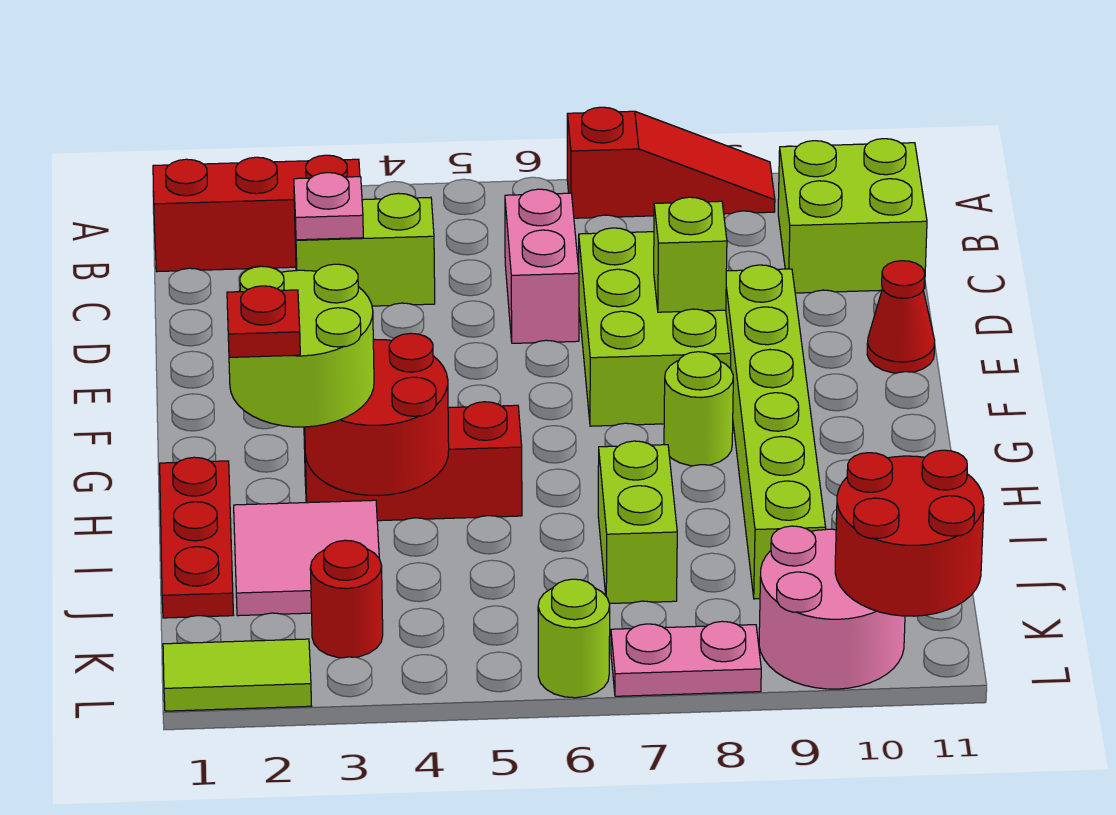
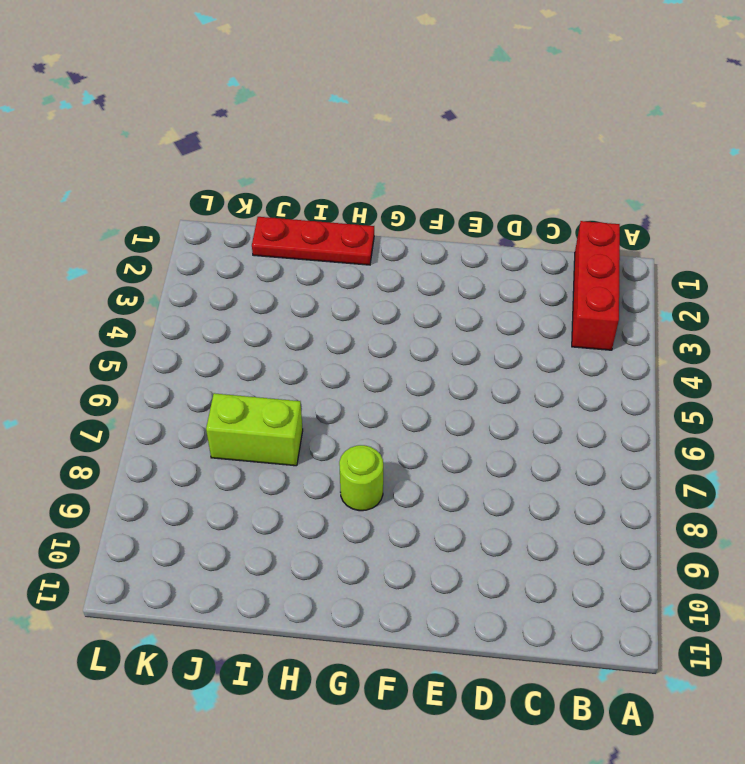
none -> red slope A7:A9 level 1 top 7
none -> lime brick B10:C11 level 1
none -> lime brick C3:C4 level 1

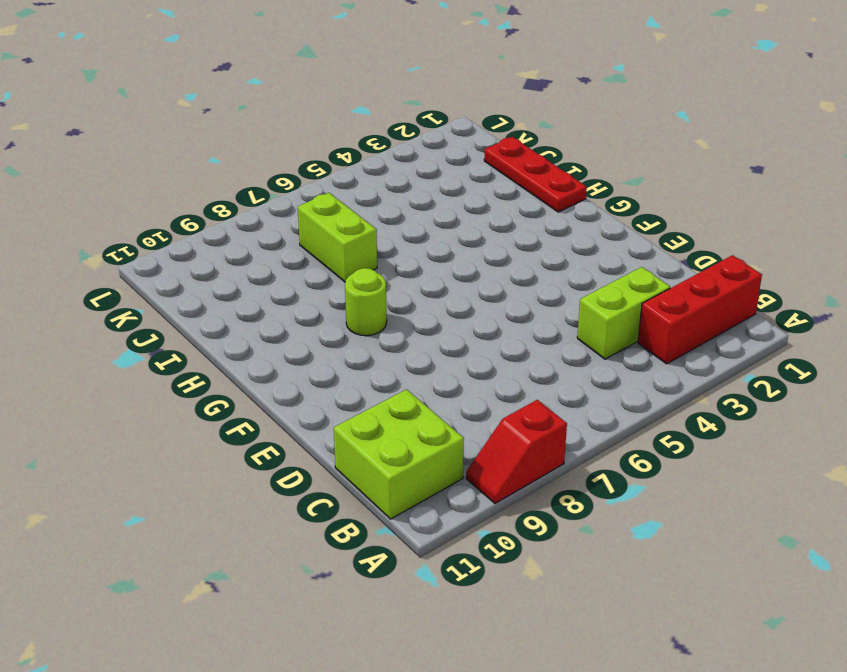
red slope A8:A9 level 1 top 8 -> red slope A7:A9 level 1 top 7
none -> pink brick C6:D6 level 1
none -> lime brick D7:F8 level 1
none -> lime brick E9:J9 level 1

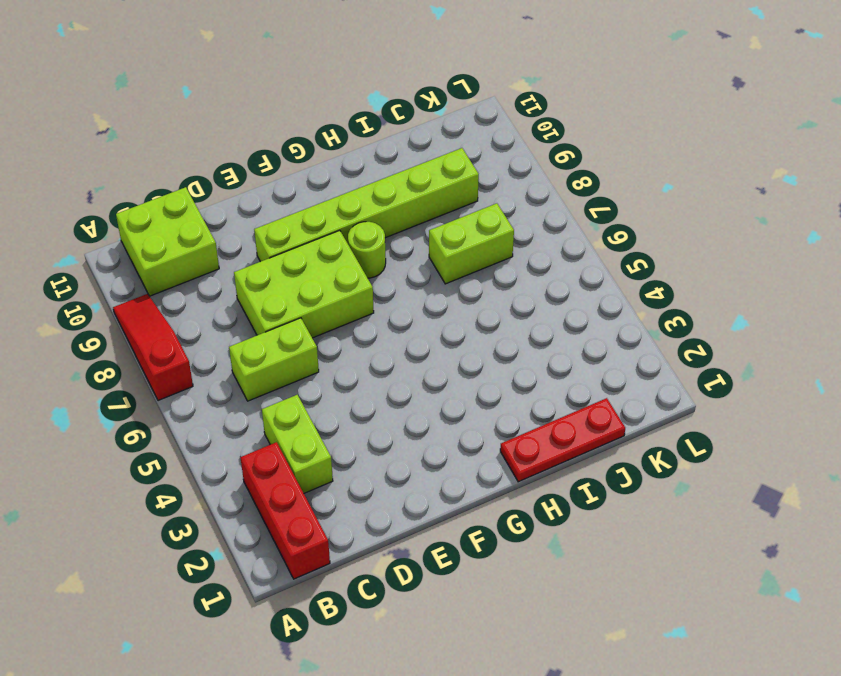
lime brick C6:D6 level 1 -> pink brick C6:D6 level 1
none -> red cone E11 level 1
none -> red brick H3:H5 level 1
none -> pink tile I2:J3 level 1

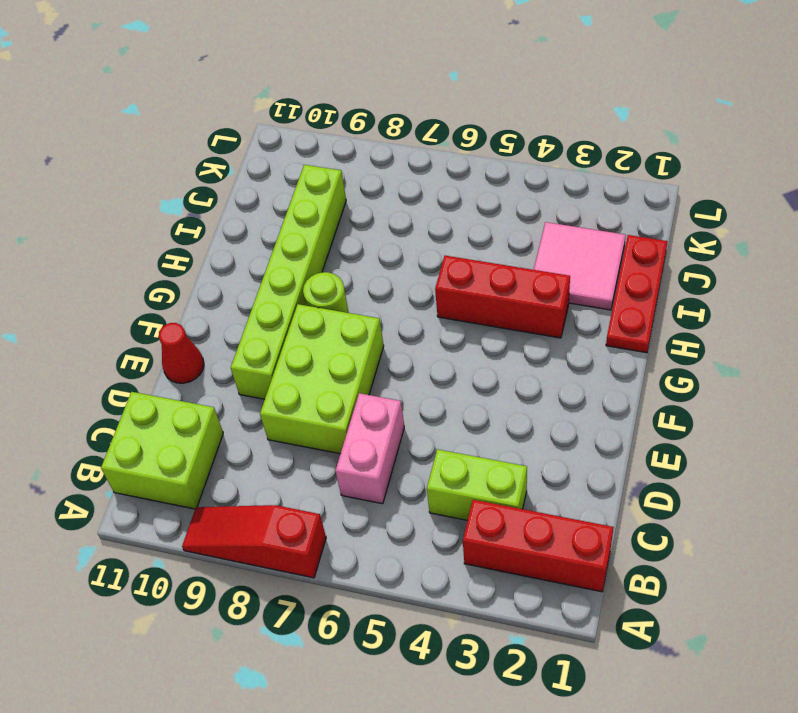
none -> lime brick I7:J7 level 1
none -> red round brick K3 level 1
none -> pink round brick K9:L10 level 1

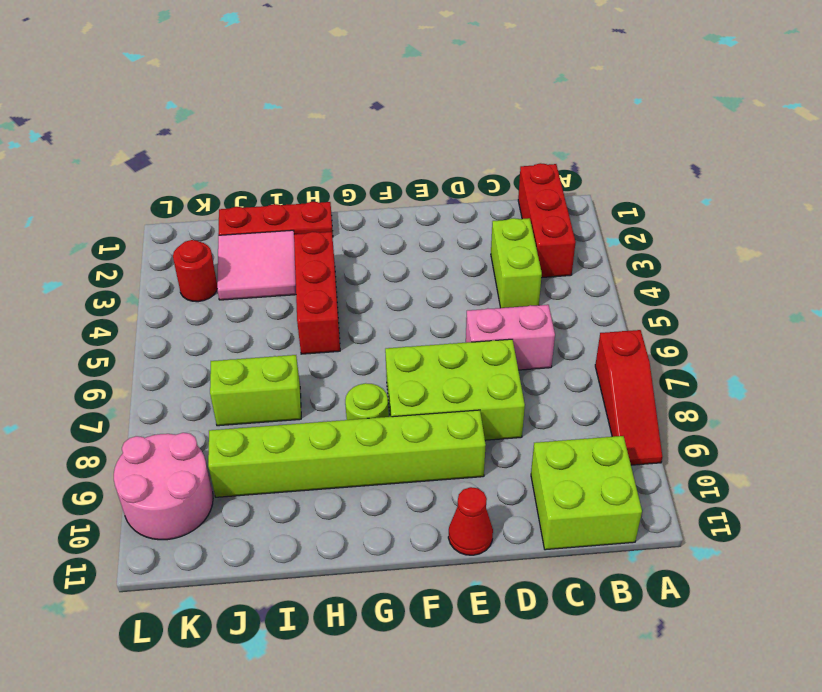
none -> lime tile L1:L2 level 1
none -> lime round brick L6 level 1
none -> pink plate L7:L8 level 1

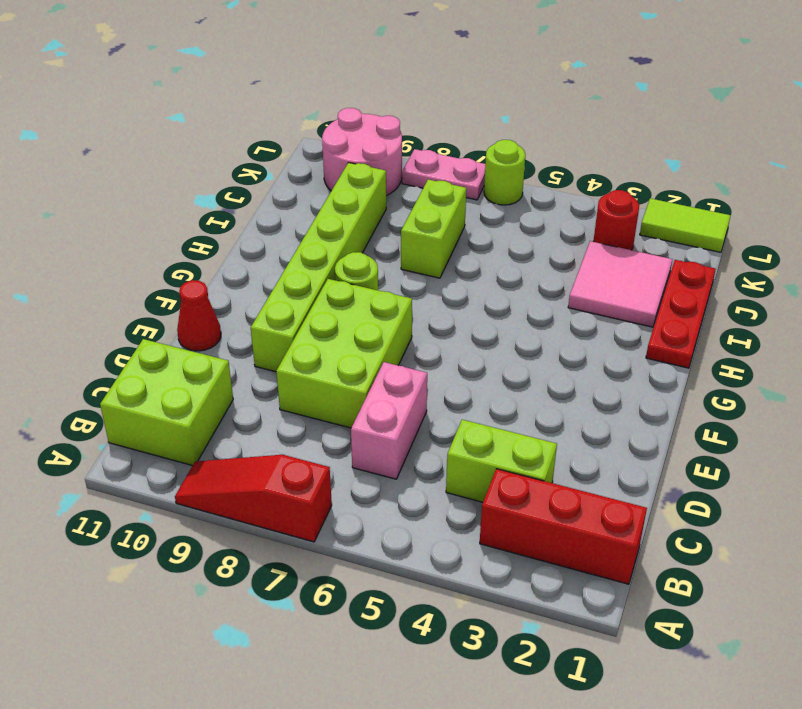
none -> red brick H3:H5 level 1
none -> pink plate C3 level 2
none -> lime brick E8 level 2

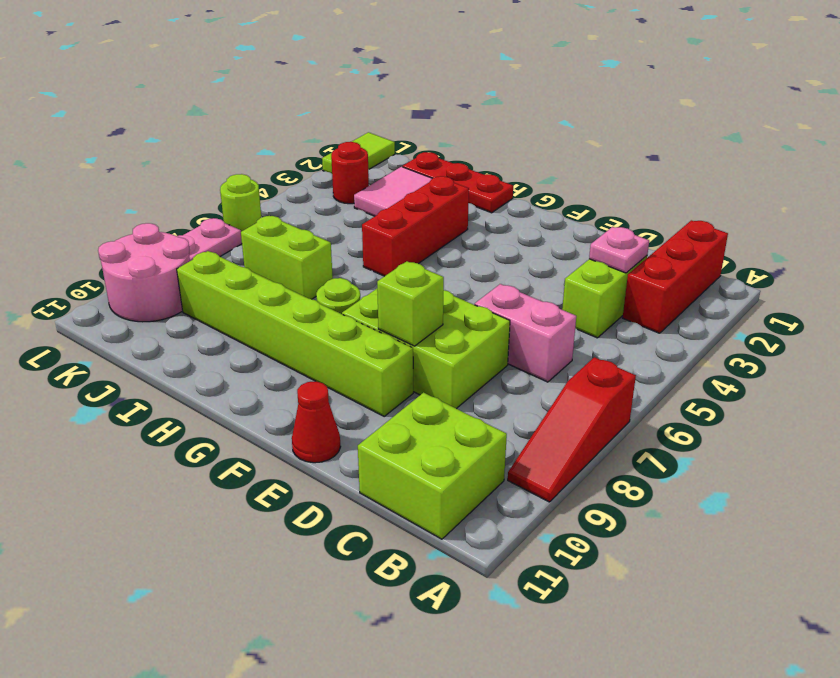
none -> red round brick H3:I4 level 2
none -> red round brick K10:L11 level 2
none -> lime round brick H2:I3 level 3

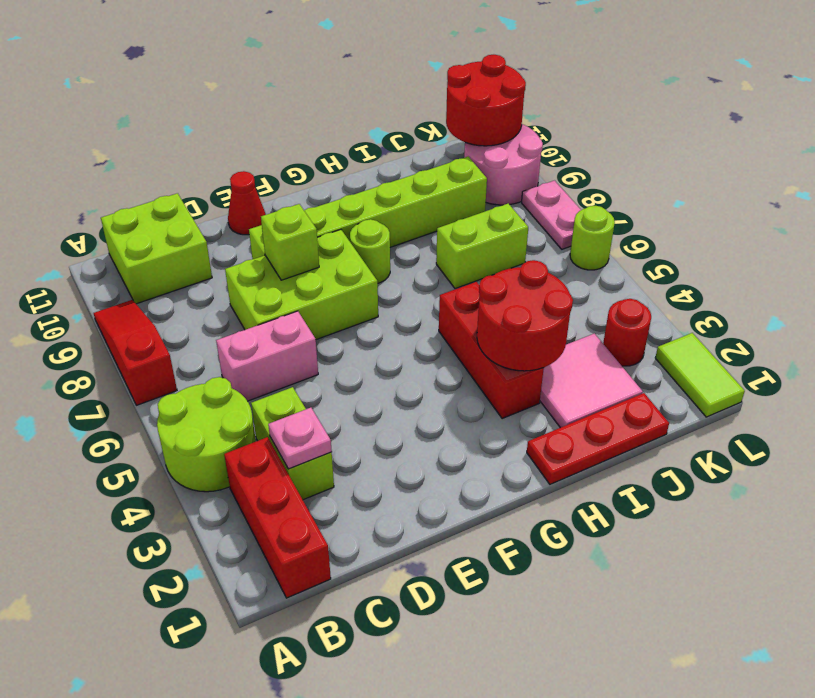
lime round brick A4:B5 level 1 -> lime round brick H2:I3 level 3
none -> red plate I2 level 4

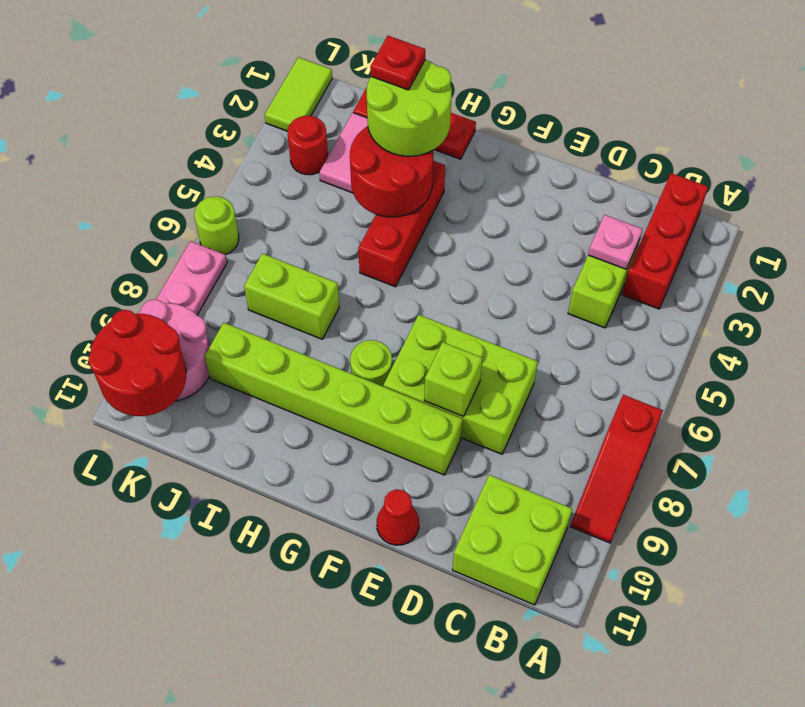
none -> pink brick C6:D6 level 1

